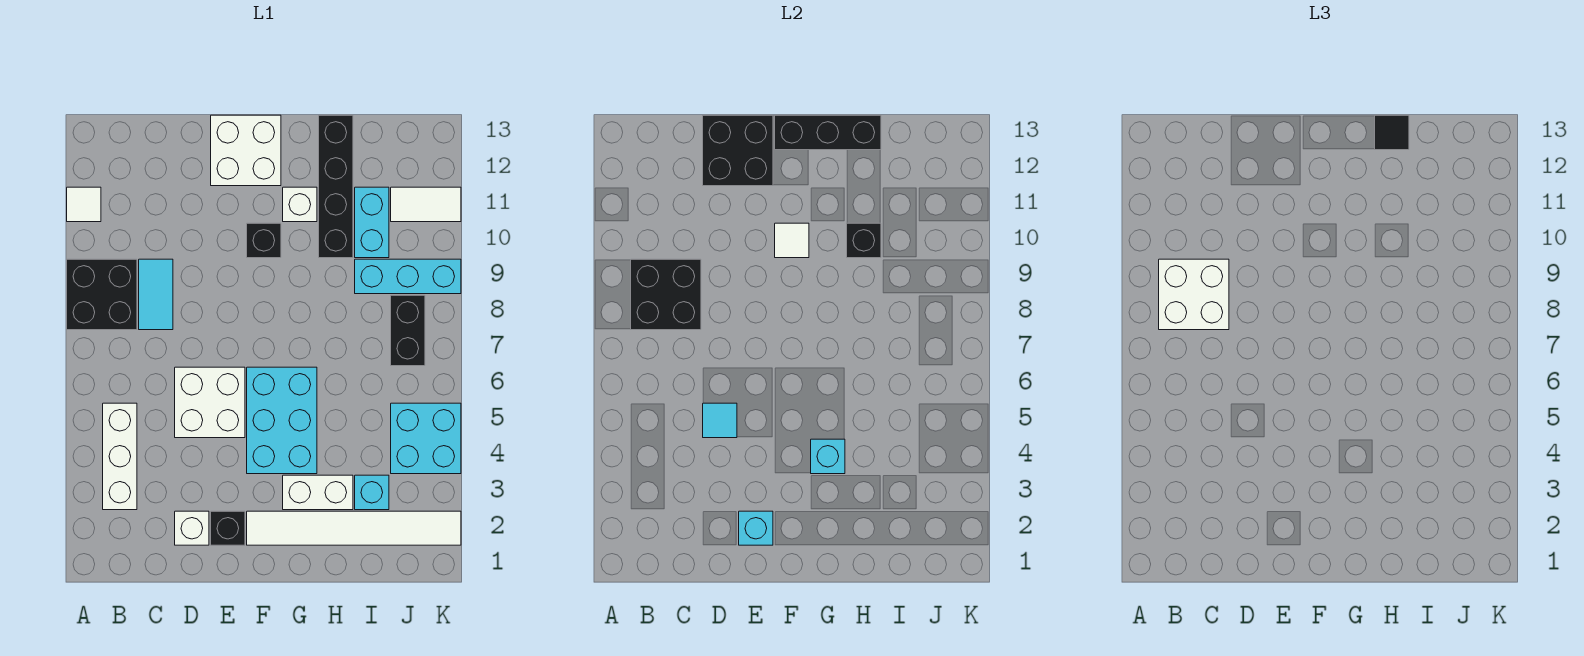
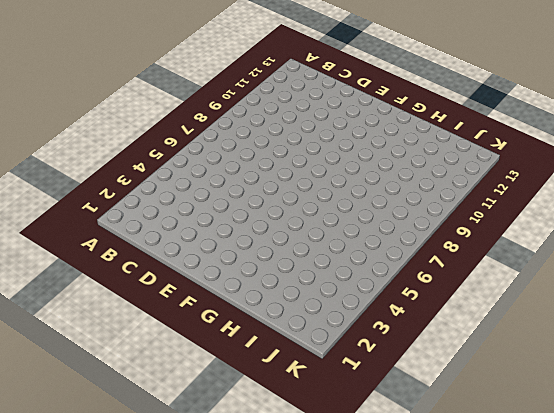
none -> black brick A8:B9 level 1
none -> white tile A11 level 1
none -> white brick B3:B5 level 1
none -> cyan tile C8:C9 level 1

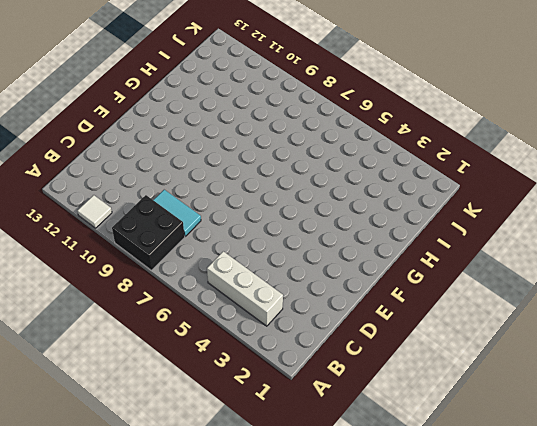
none -> white brick D2 level 1
none -> white brick D5:E6 level 1
none -> black brick E2 level 1
none -> white brick E12:F13 level 1

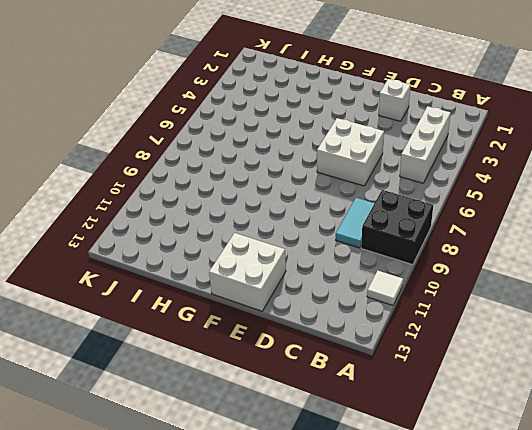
none -> black brick E2 level 1
none -> white tile F2:K2 level 1
none -> cyan brick F4:G6 level 1
none -> black brick F10 level 1

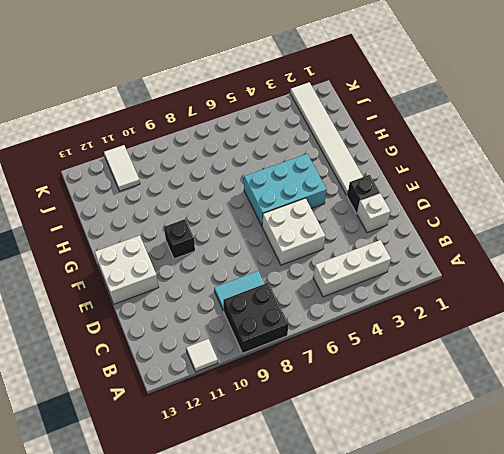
none -> white brick G3:H3 level 1
none -> white brick G11 level 1
none -> black brick H10:H13 level 1
none -> cyan brick I3 level 1

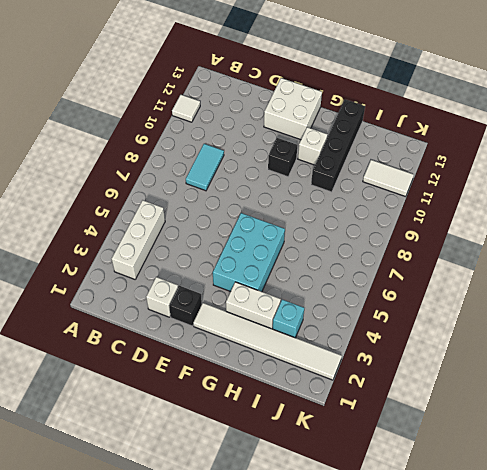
none -> black brick A8:B9 level 1
none -> white brick D5:E6 level 1
none -> cyan brick I9:K9 level 1
none -> cyan brick I10:I11 level 1

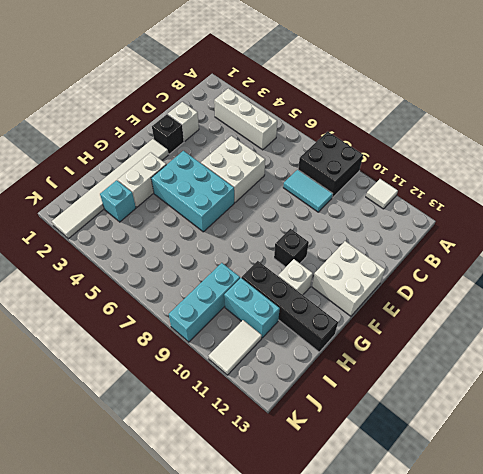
none -> cyan brick J4:K5 level 1
none -> black brick J7:J8 level 1
none -> black brick B8:C9 level 2
none -> cyan tile D5 level 2

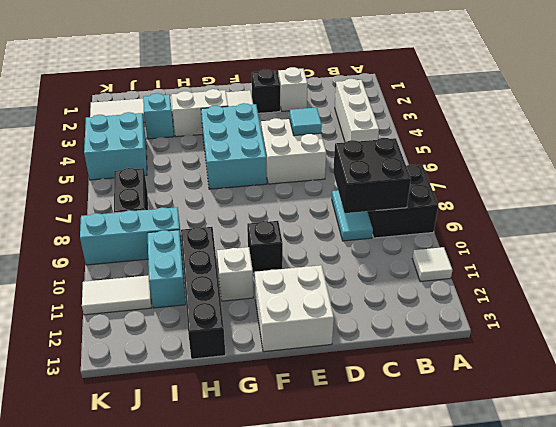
none -> black brick D12:E13 level 2
none -> cyan brick E2 level 2
none -> white tile F10 level 2
none -> black brick F13:H13 level 2

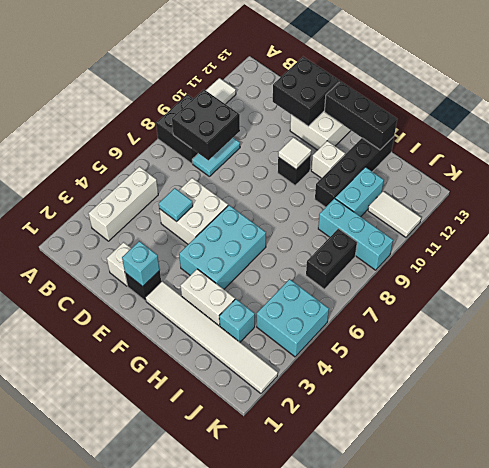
none -> cyan brick G4 level 2
none -> black brick H10 level 2
none -> white brick B8:C9 level 3
none -> black tile H13 level 3

